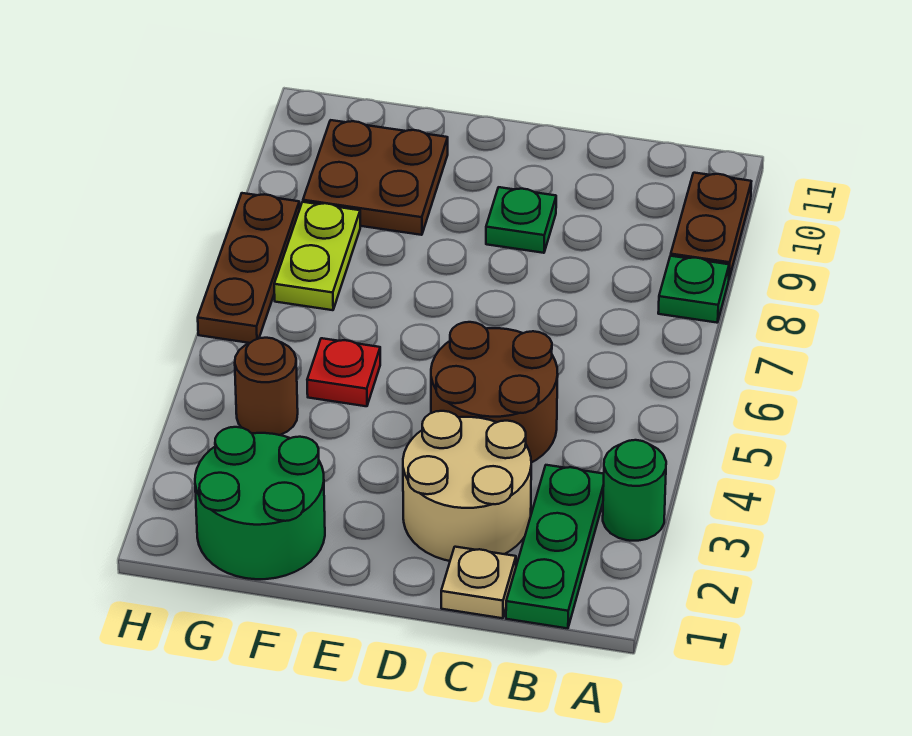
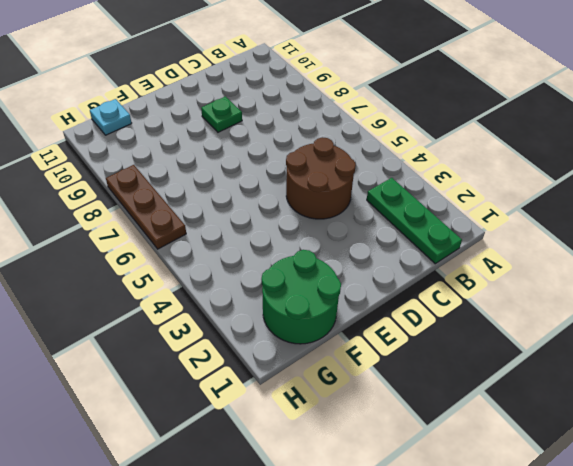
cyan plate G11 level 1 -> none
none -> green round brick A3 level 1
none -> green plate A8 level 1
none -> brown plate A9:A10 level 1

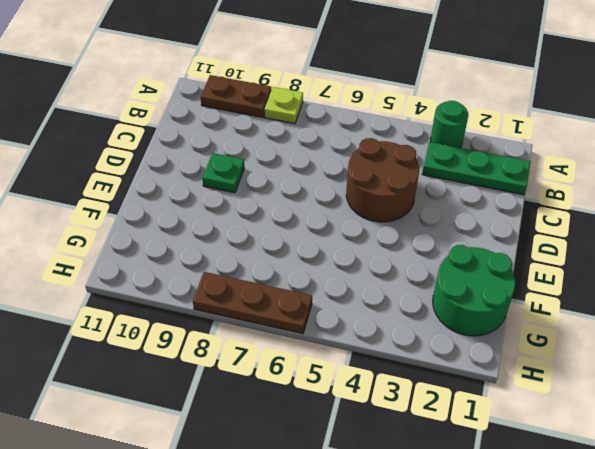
lime plate A8 level 1 -> green plate A8 level 1
none -> tan plate C1 level 1
none -> tan round brick C2:D3 level 1
none -> red plate F5 level 1

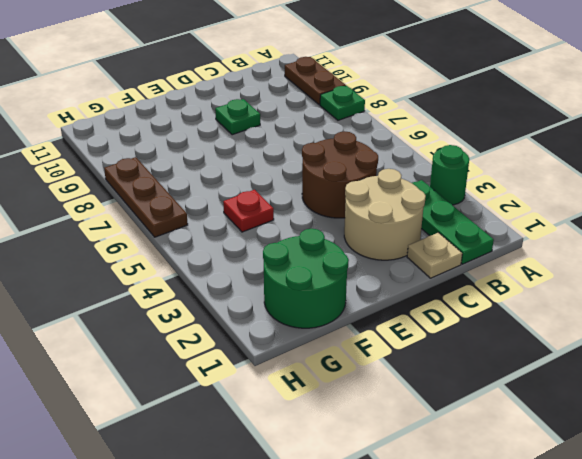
none -> brown plate F9:G10 level 1
none -> brown round brick G4 level 1
none -> lime plate G7:G8 level 1

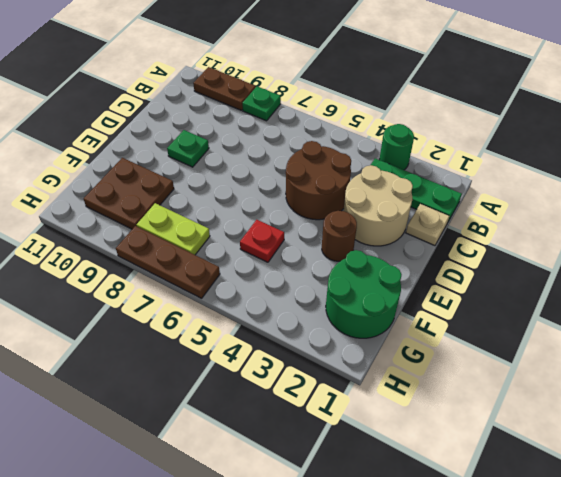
brown round brick E3 level 1 -> brown round brick G4 level 1

